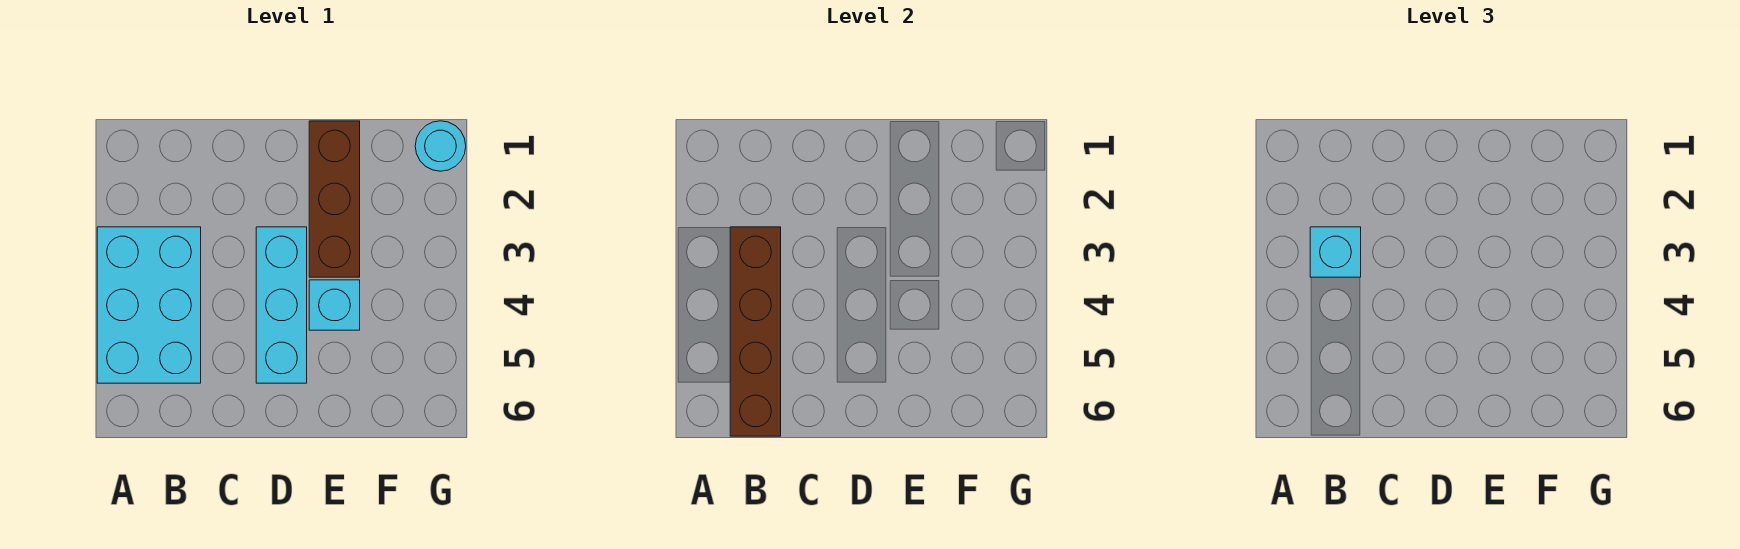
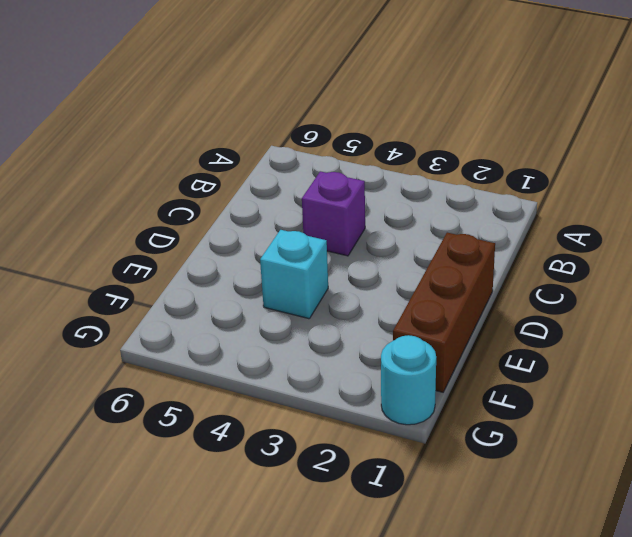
purple brick C4 level 1 -> none
brown brick D1:F1 level 1 -> brown brick E1:E3 level 1
none -> cyan brick A3:B5 level 1
none -> cyan brick D3:D5 level 1

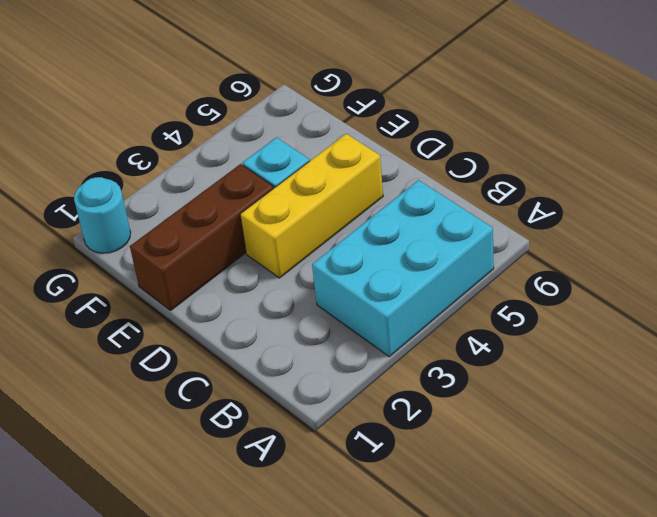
yellow brick D3:D5 level 1 -> cyan brick D3:D5 level 1
none -> brown brick B3:B6 level 2
none -> cyan brick B3 level 3

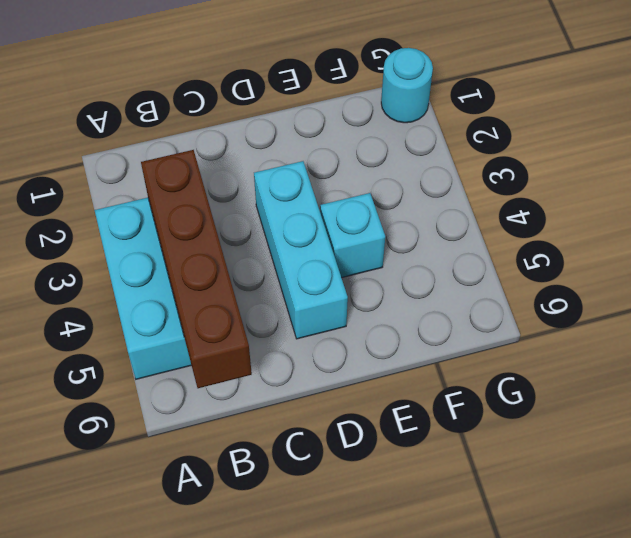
none -> brown brick E1:E3 level 1
none -> cyan brick B3 level 3

